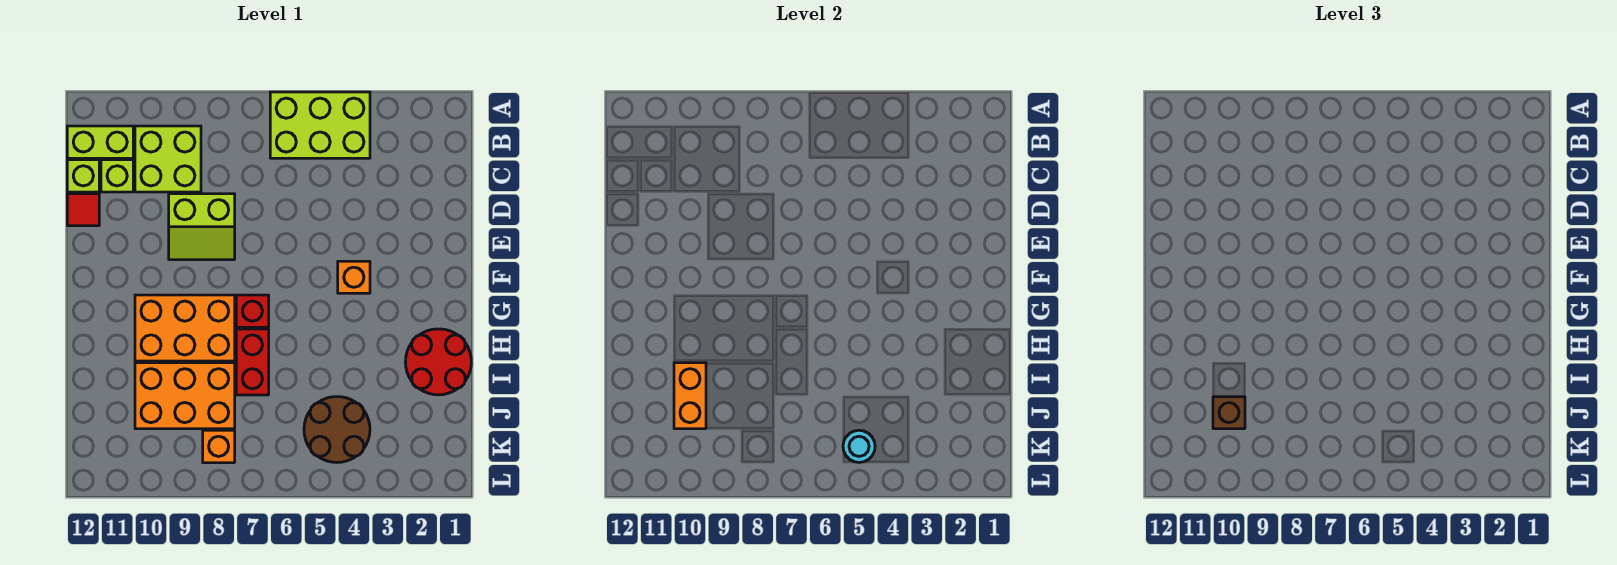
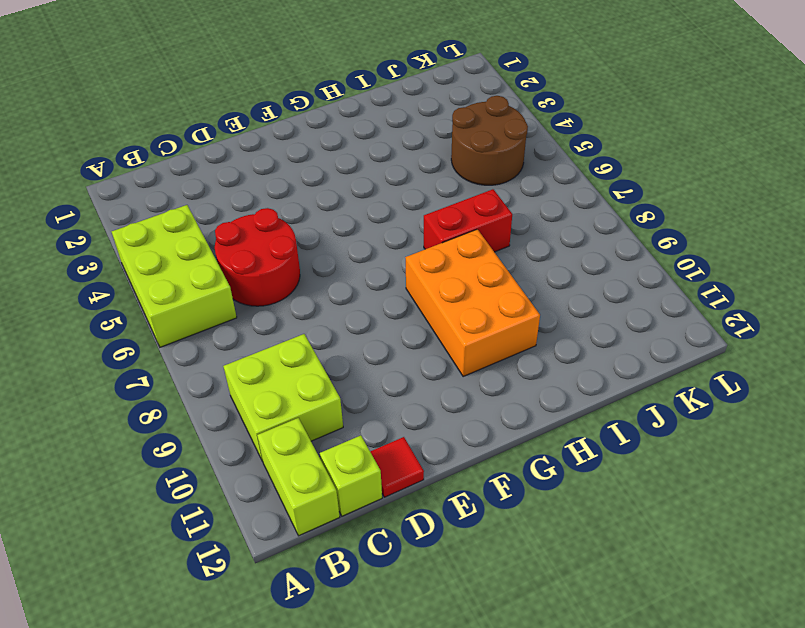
red round brick C5:D6 level 1 -> red round brick H1:I2 level 1
none -> lime brick C11 level 1
none -> lime slope D8:E9 level 1 top D
none -> orange brick F4 level 1

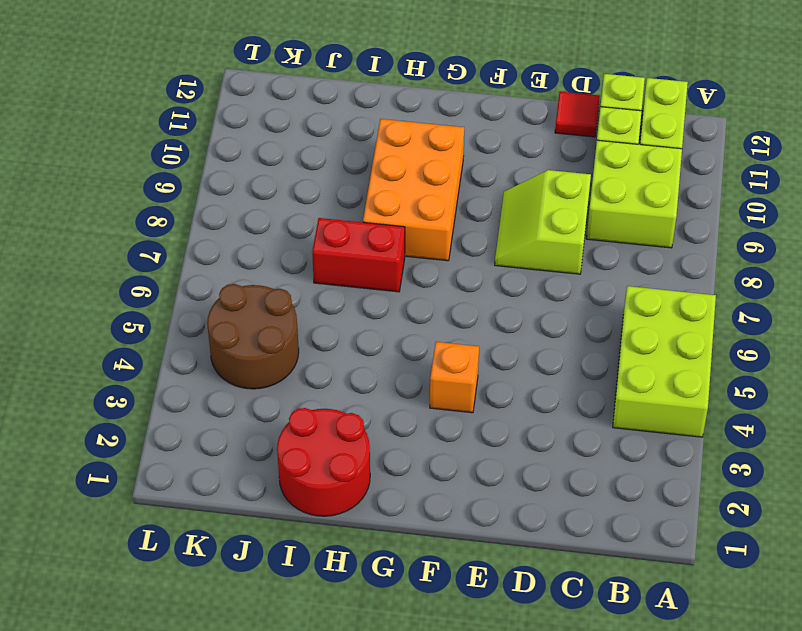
none -> red brick G7 level 1
none -> orange brick I8:J10 level 1
none -> orange brick K8 level 1

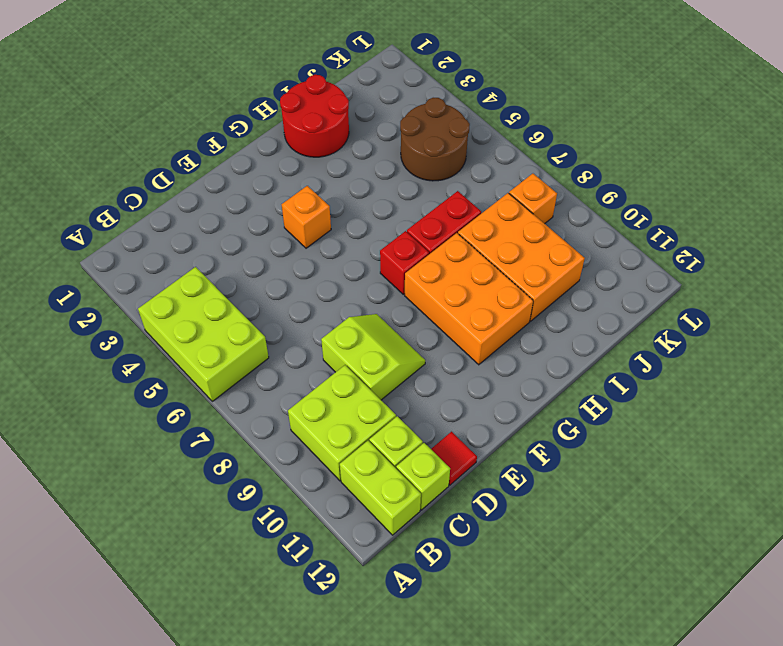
none -> orange brick I10:J10 level 2
none -> cyan round brick K5 level 2
none -> brown brick J10 level 3

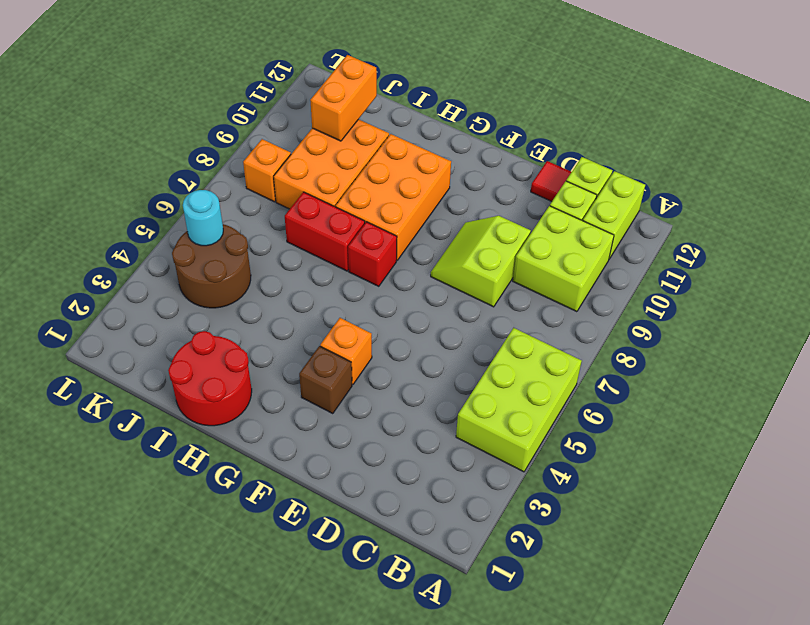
brown brick F3 level 1 -> brown brick J10 level 3
orange brick J10:J11 level 2 -> orange brick I10:J10 level 2

